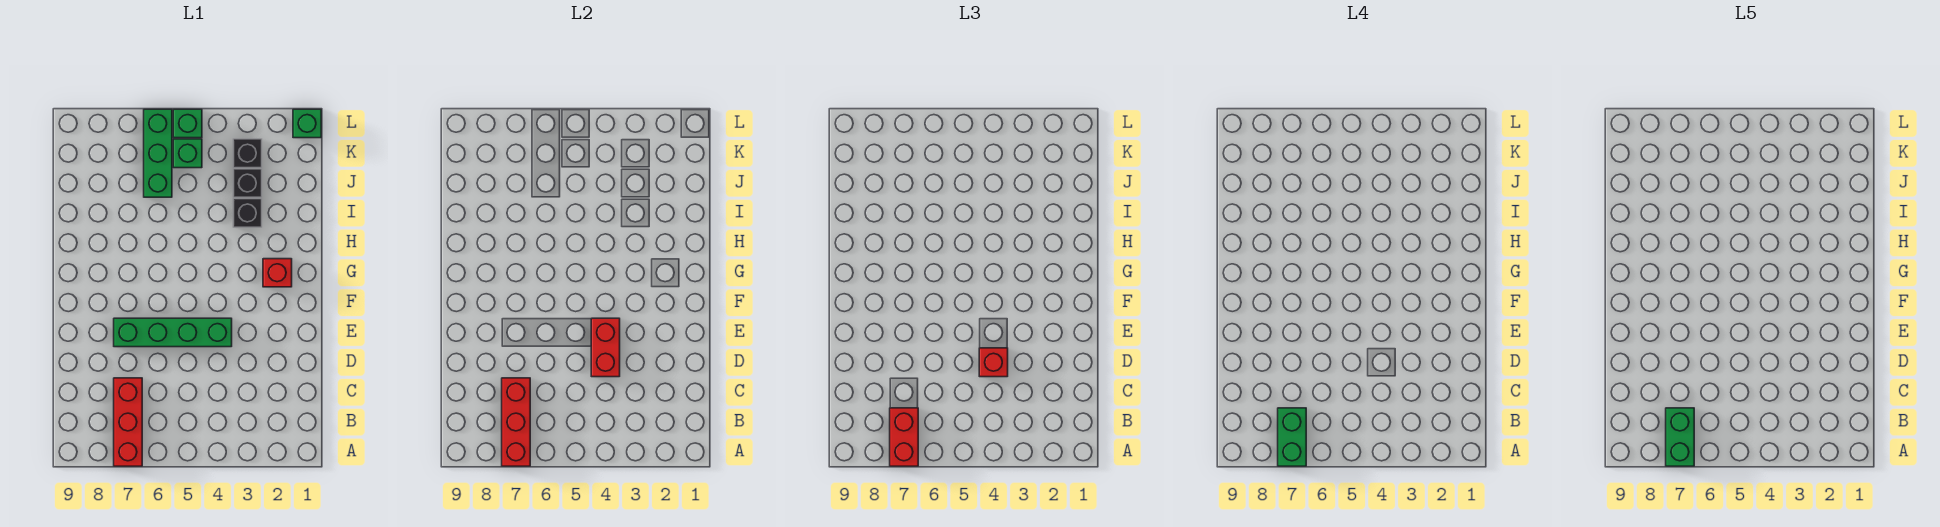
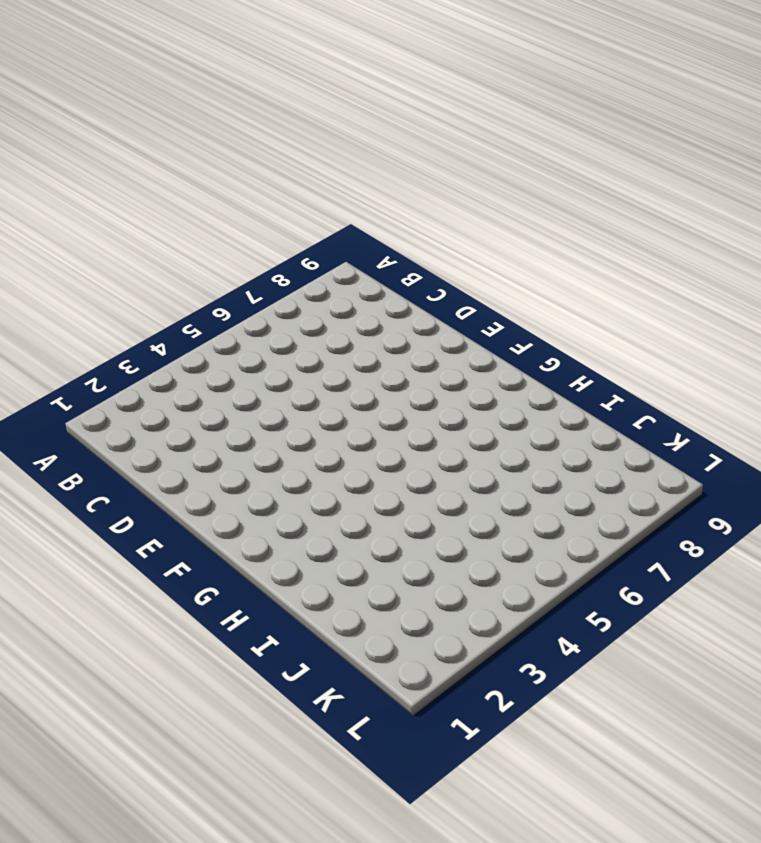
none -> red brick A7:C7 level 1
none -> green brick E4:E7 level 1
none -> red brick G2 level 1

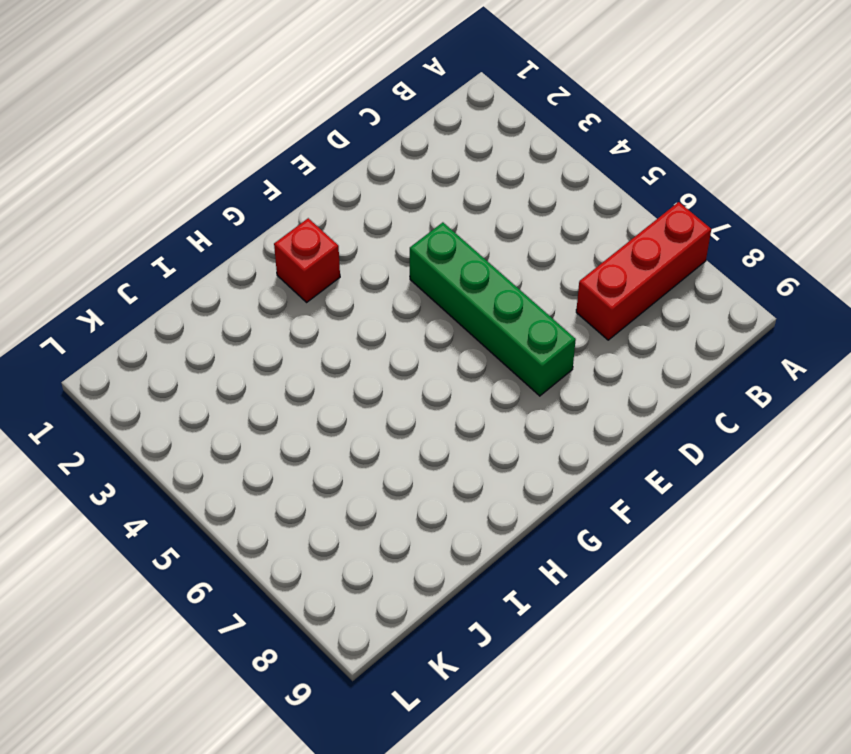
none -> black brick I3 level 1
none -> black brick J3 level 1
none -> green brick J6:L6 level 1

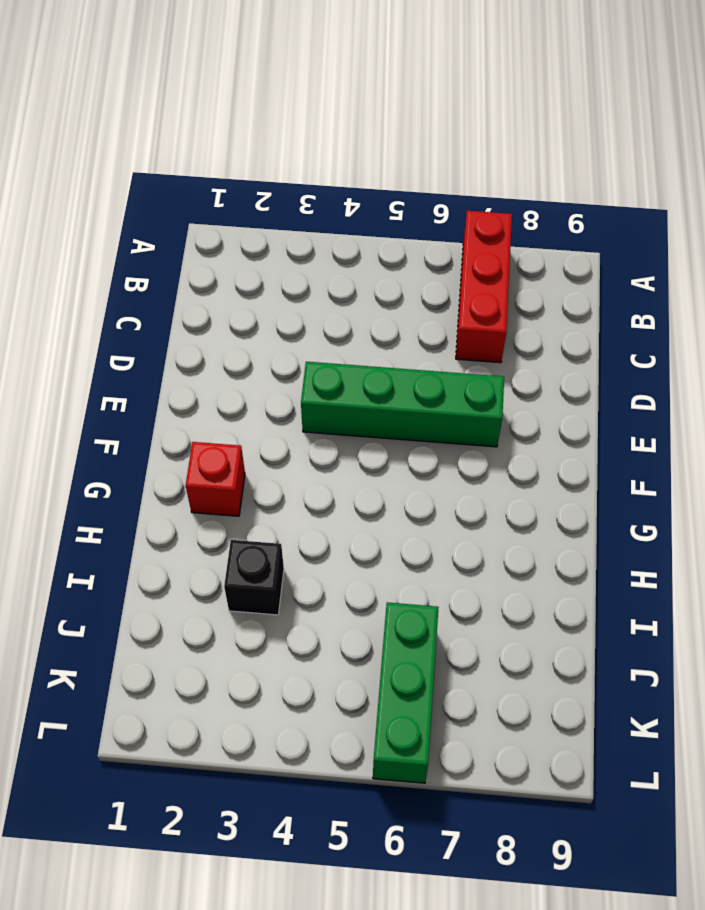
none -> black brick J3 level 1
none -> black brick K3 level 1
none -> green brick K5 level 1

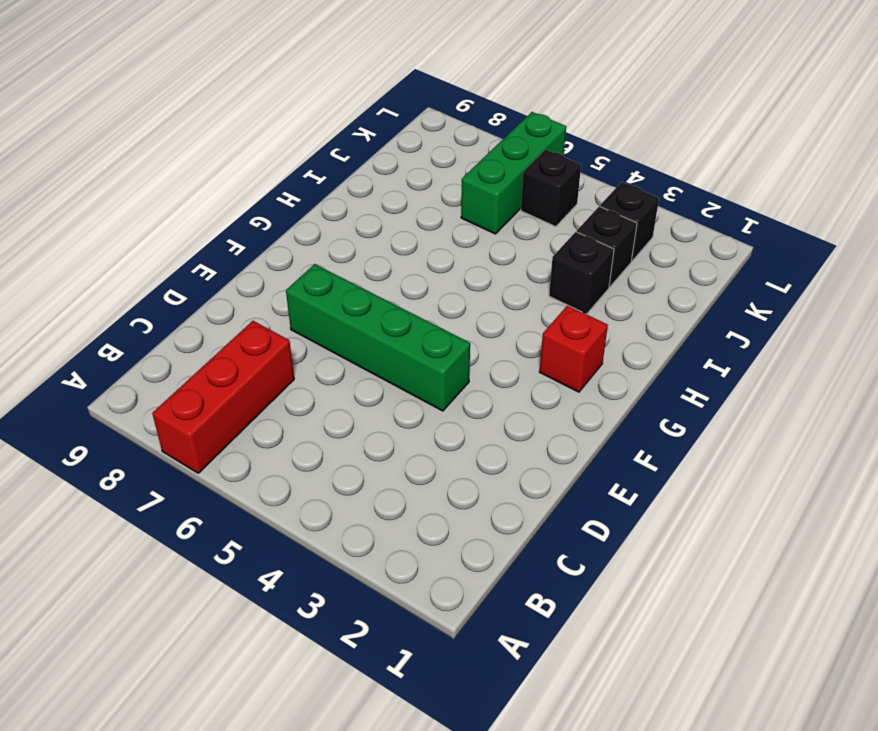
black brick K5 level 1 -> green brick K5 level 1
none -> green brick L1 level 1
none -> green brick L5 level 1
none -> red brick A7:C7 level 2

